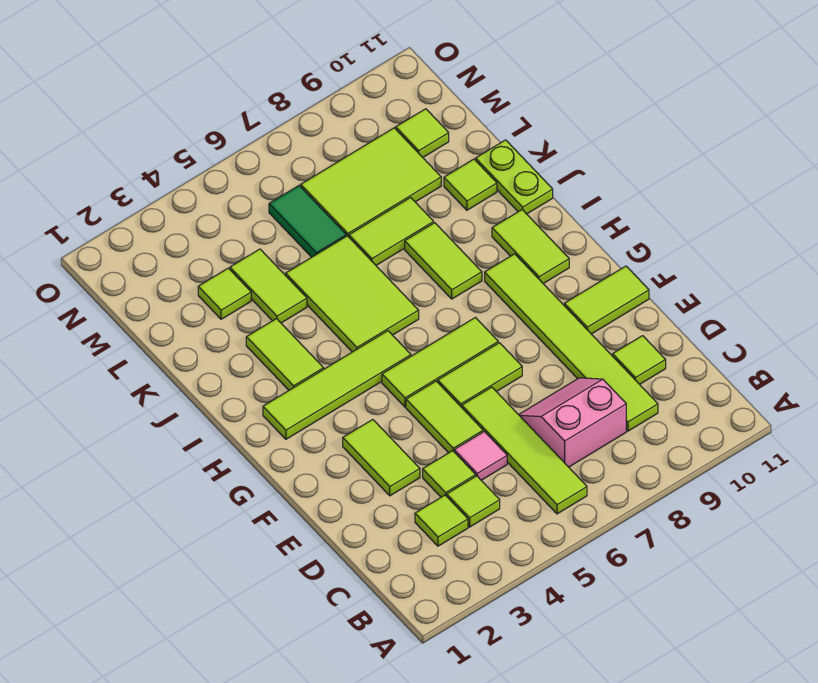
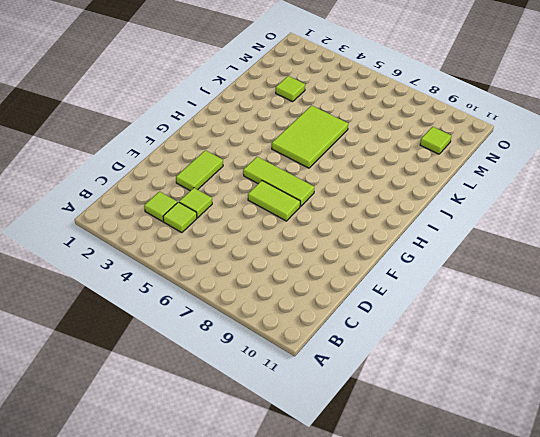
none -> lime tile B6:E6 level 1
none -> pink slope C7:D8 level 1 top C
none -> lime tile C9:H9 level 1

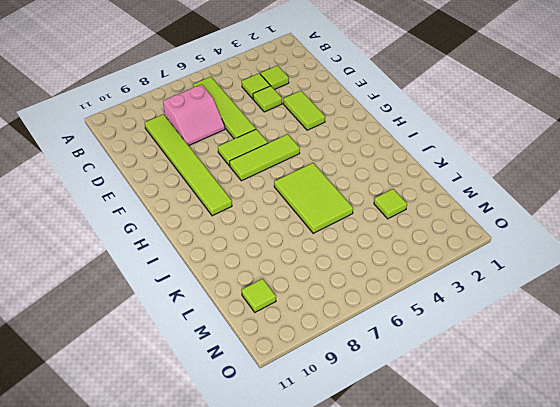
none -> pink tile D5 level 1
none -> lime tile D10 level 1
none -> lime tile E5:F5 level 1

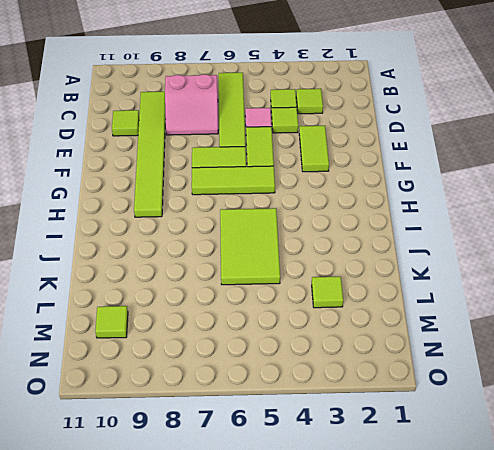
none -> lime tile F10:F11 level 1
none -> lime tile H2:H5 level 1
none -> lime tile H10:I10 level 1

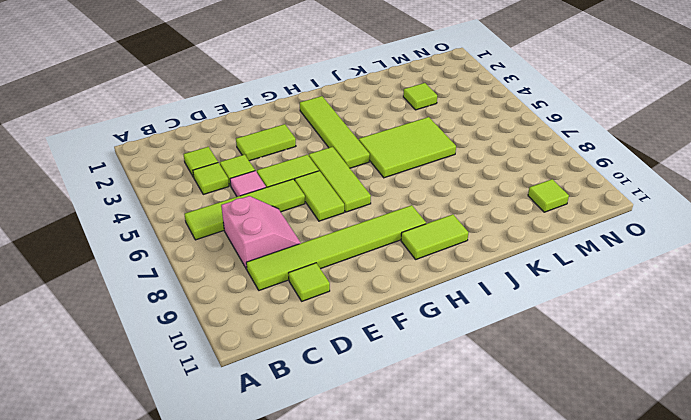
none -> lime tile F10:F11 level 1
none -> lime tile I3:J3 level 1
none -> lime tile I8:J8 level 1

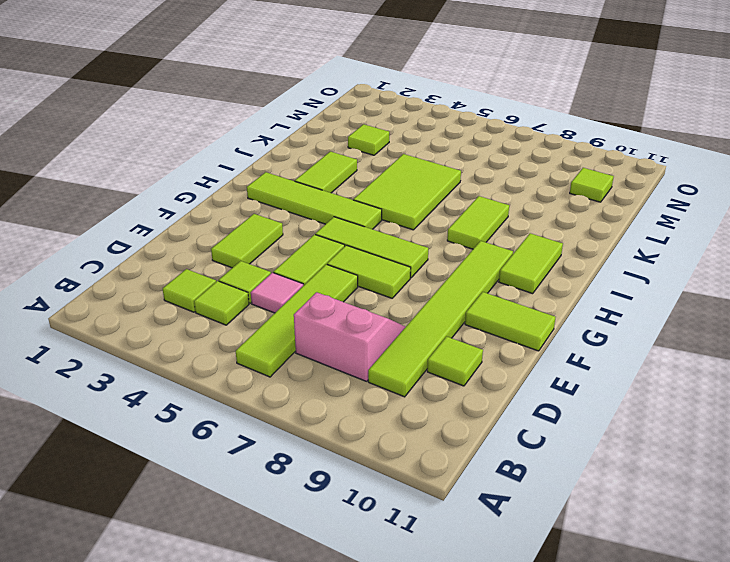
none -> lime plate J11:K11 level 1
none -> lime tile K4:L4 level 1
none -> lime tile K7:K8 level 1

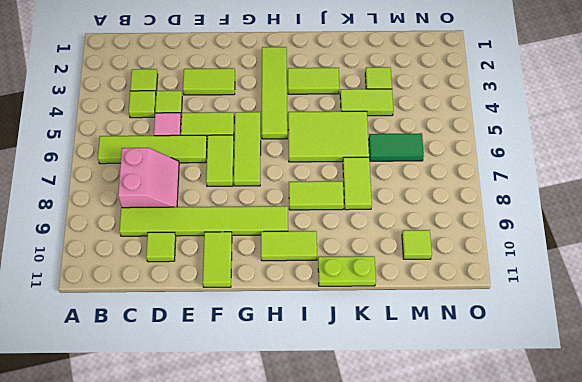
none -> lime tile K10 level 1
none -> lime tile L7:M9 level 1

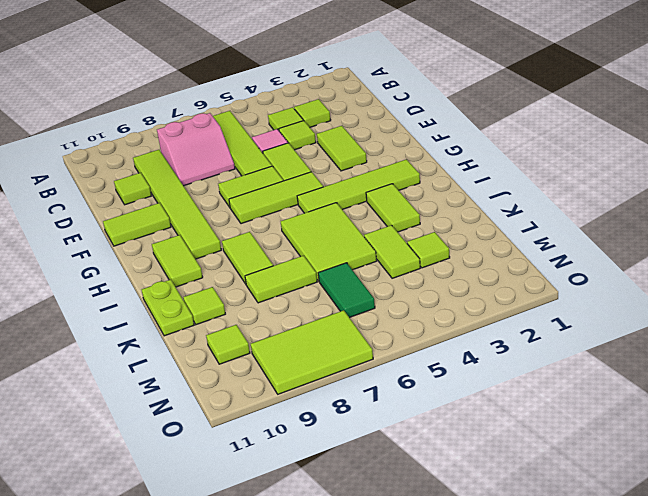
lime tile N7:O9 level 1 -> lime tile L7:M9 level 1

